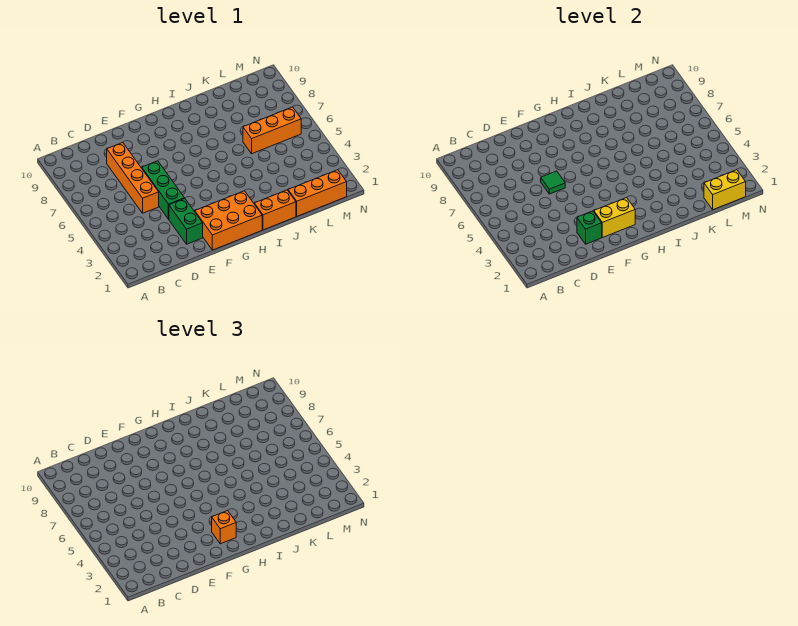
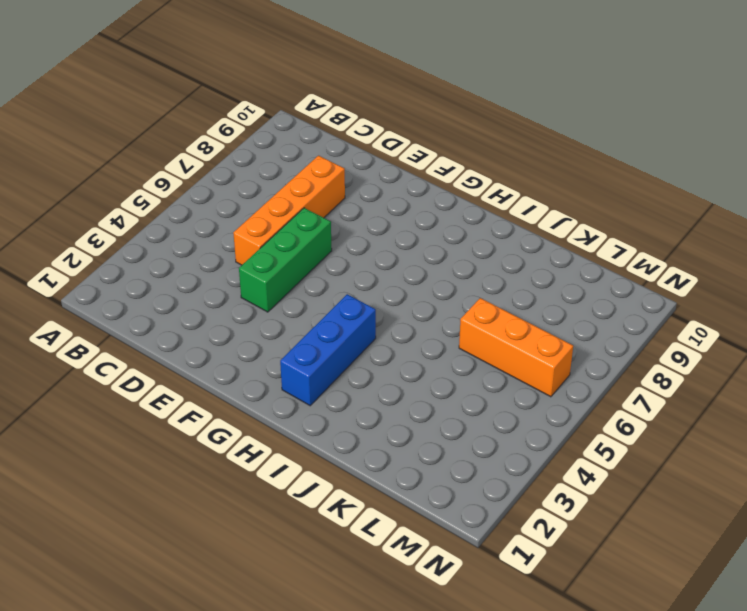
blue brick H2:H4 level 1 -> orange brick F1:H2 level 1
none -> green brick E2:E3 level 1
none -> orange brick I1:J1 level 1
none -> orange brick K1:M1 level 1

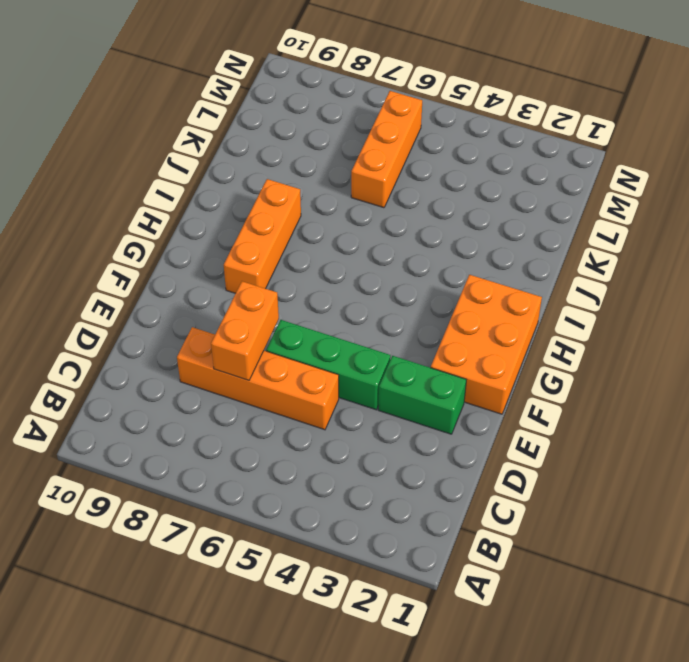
orange brick D7:E7 level 2 -> orange brick I1:J1 level 1
orange brick G8:I8 level 1 -> orange brick K1:M1 level 1
none -> green brick E2 level 2
none -> green tile E6 level 2
none -> yellow brick F2:G2 level 2

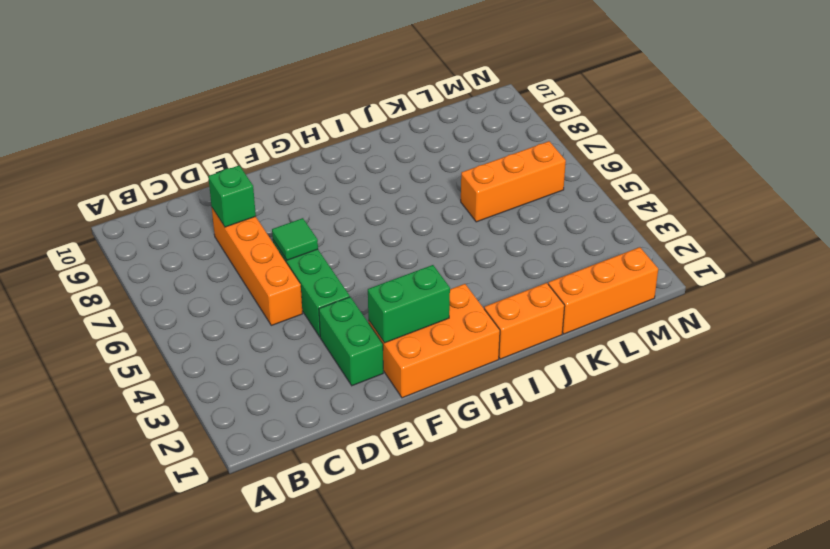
green brick D8 level 2 -> green brick E2 level 2
green brick F2:G2 level 2 -> yellow brick F2:G2 level 2
none -> yellow brick L1:M1 level 2
none -> orange brick G2 level 3

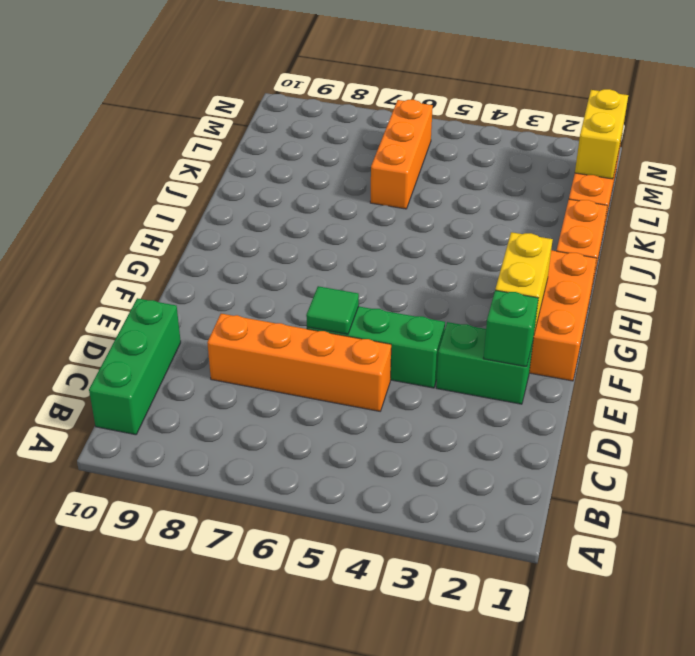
green brick B10:D10 level 1 -> none
none -> orange brick G2 level 3

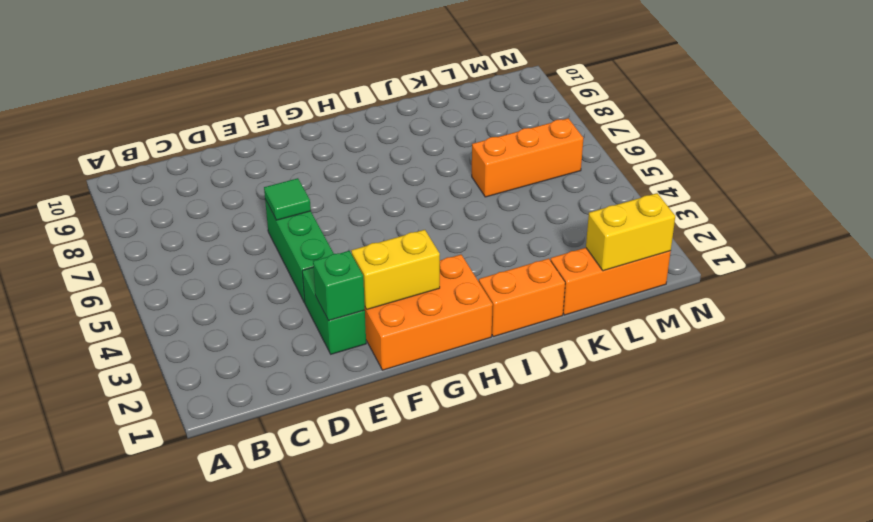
none -> orange brick D5:D8 level 1
none -> orange brick G2 level 3

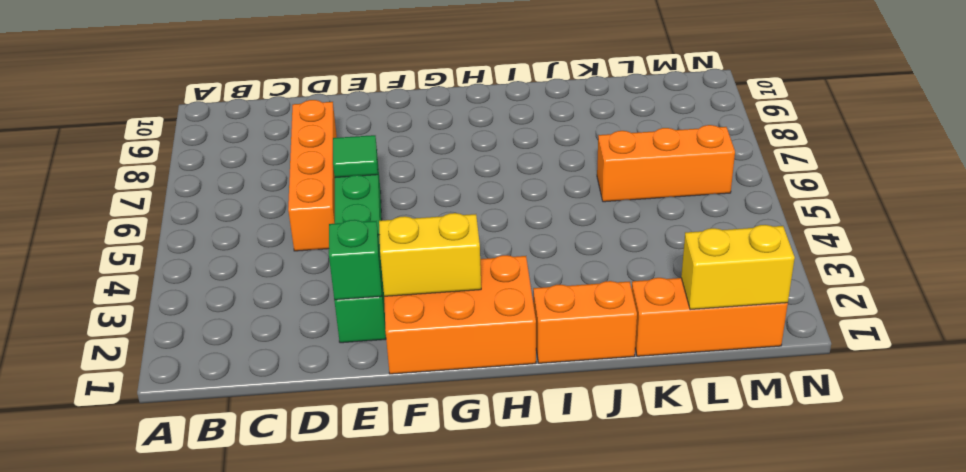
none -> orange brick G2 level 3

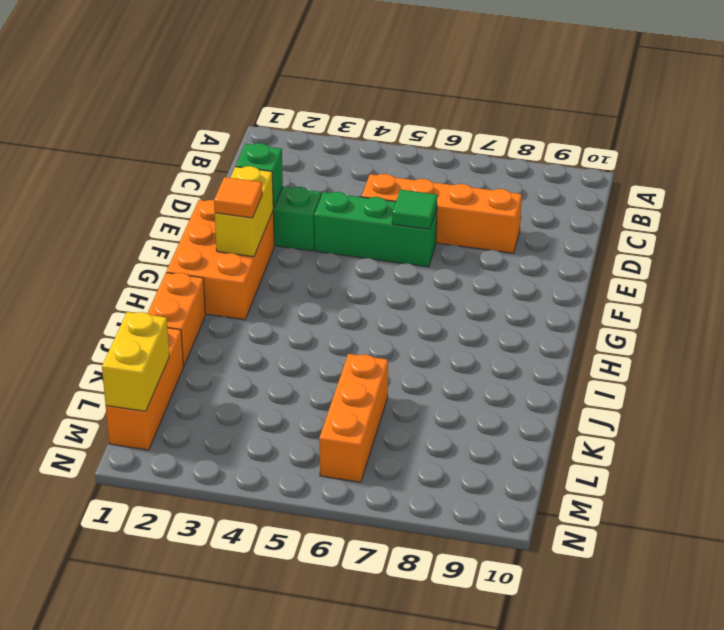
orange tile G2 level 3 -> orange brick G2 level 3

